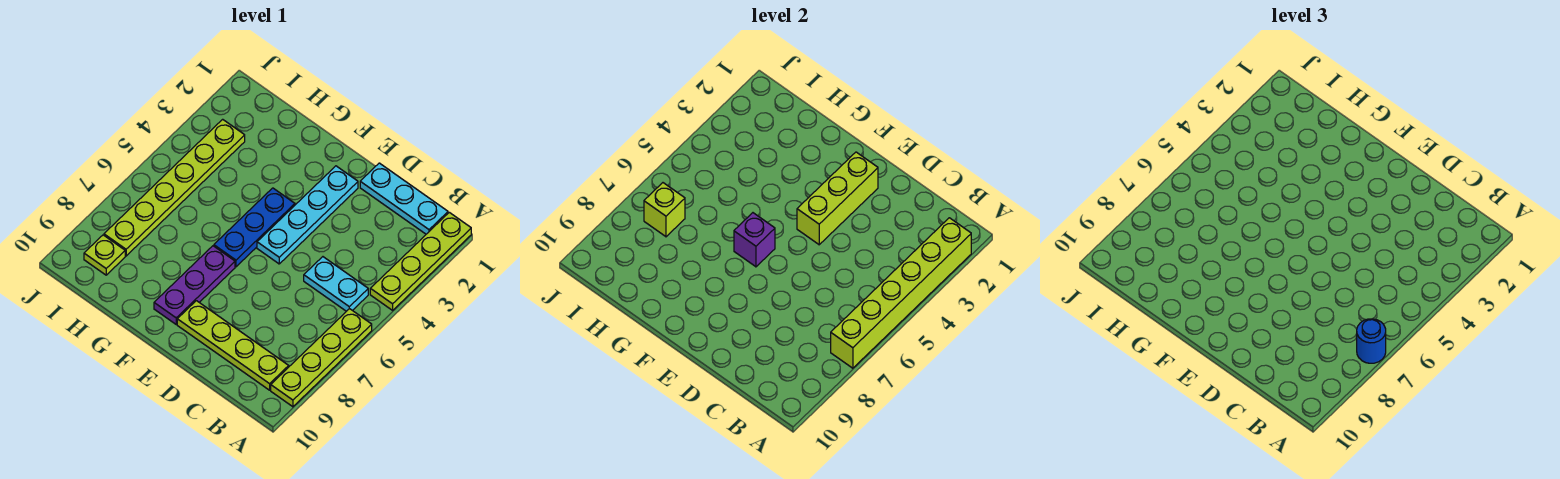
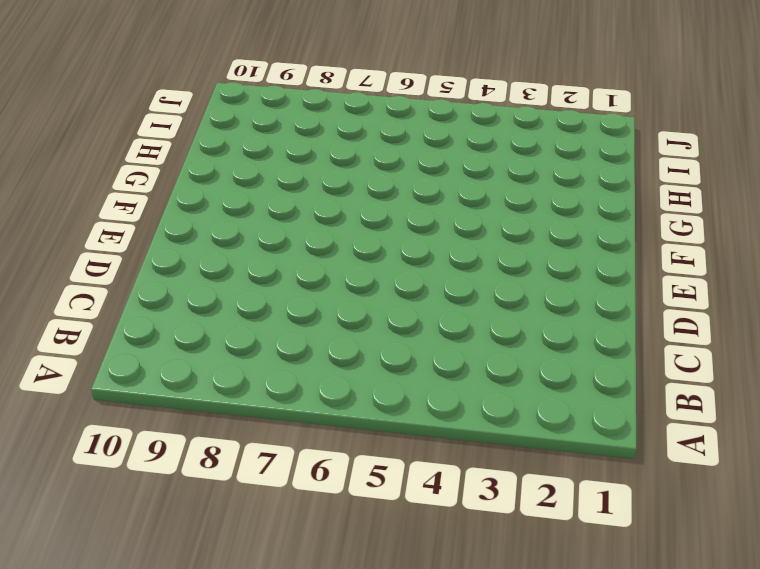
none -> lime plate A1:A4 level 1
none -> lime plate A6:A9 level 1
none -> cyan plate B1:D1 level 1

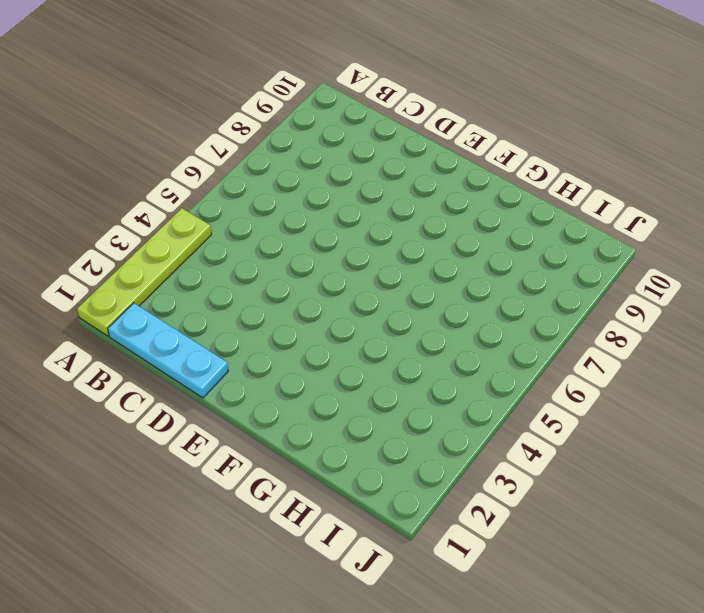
none -> lime plate A6:A9 level 1
none -> cyan plate B5:C5 level 1
none -> lime plate B9:E9 level 1

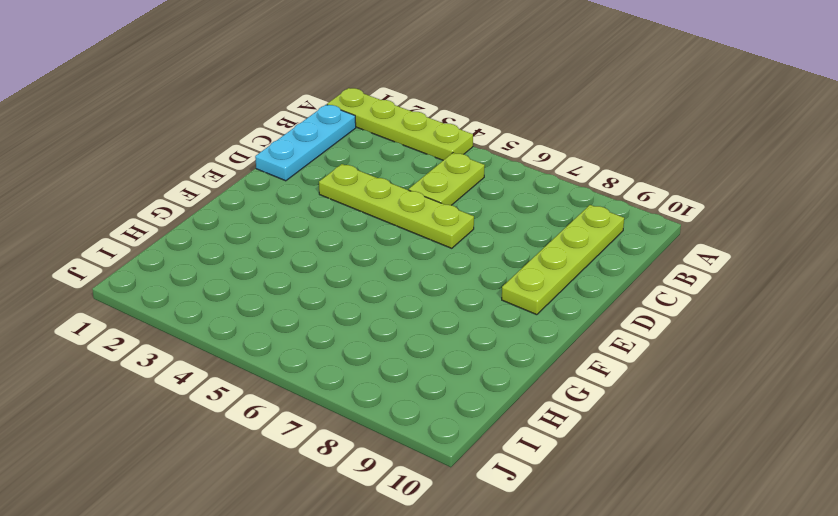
lime plate B5:C5 level 1 -> cyan plate B5:C5 level 1
lime plate D3:D6 level 1 -> lime plate A6:A9 level 1
none -> cyan plate E2:E5 level 1
none -> blue plate F4:F6 level 1
none -> purple plate F7:F9 level 1

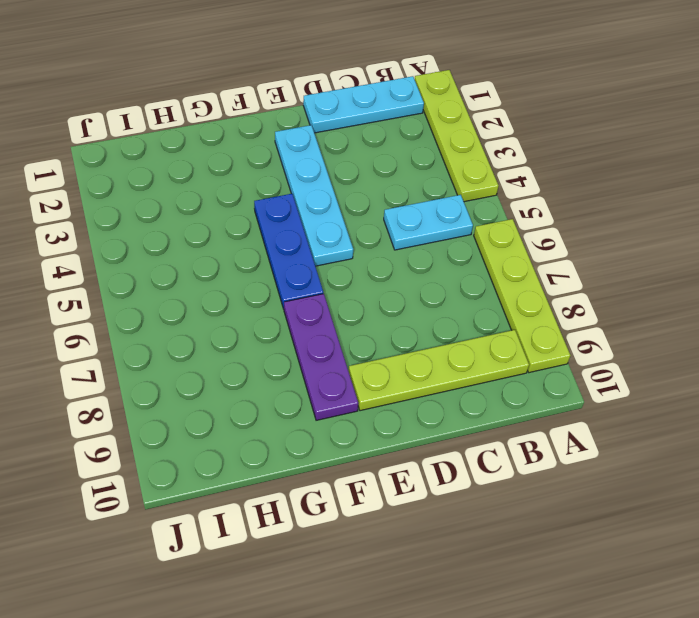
none -> lime plate I3:I8 level 1
none -> lime plate I9 level 1
none -> lime brick A2:A7 level 2

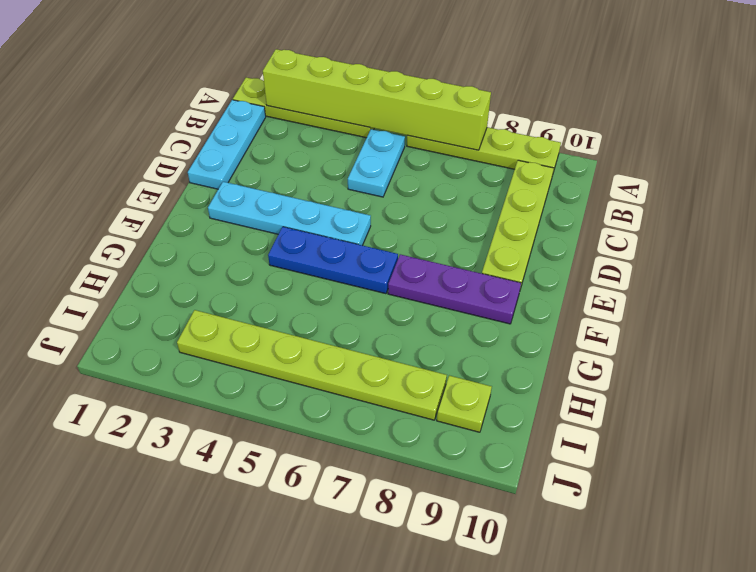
none -> lime brick E2:E4 level 2
none -> purple brick F6 level 2
none -> lime brick I7 level 2

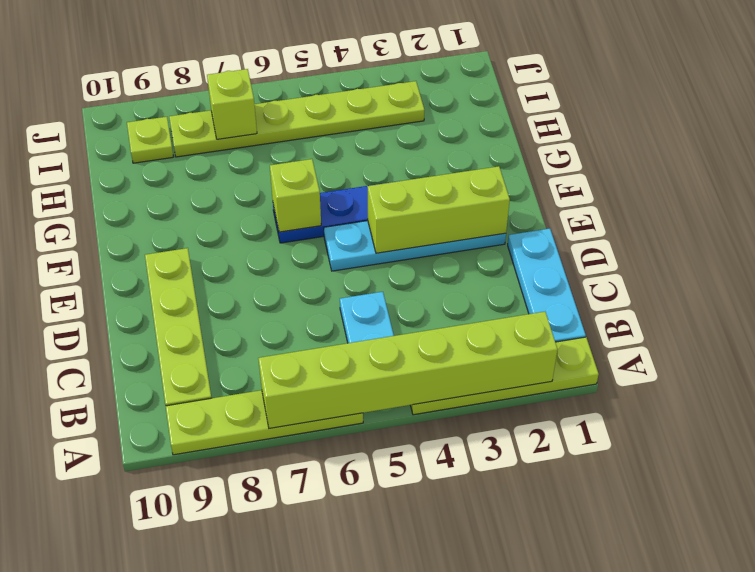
lime brick F6 level 2 -> purple brick F6 level 2
none -> purple plate F7:F9 level 1
none -> blue round brick A7 level 3

